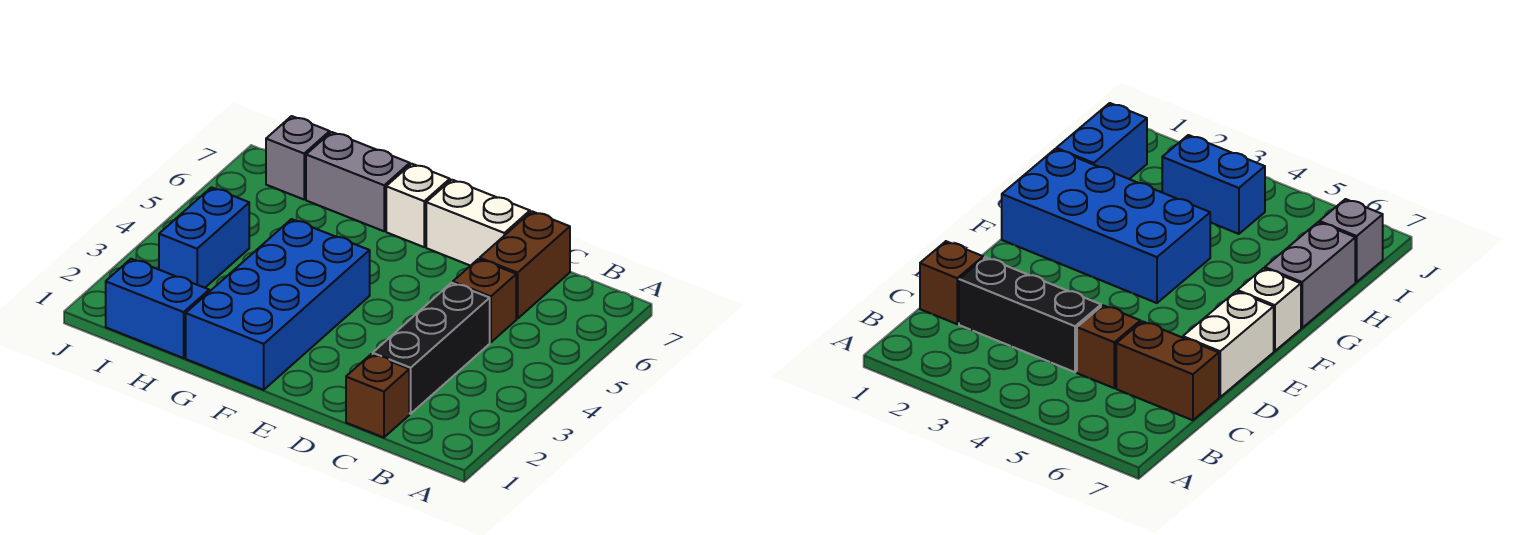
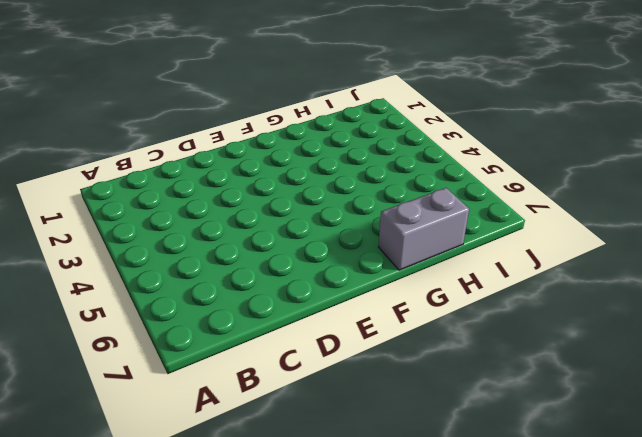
none -> brown brick C1 level 1
none -> black brick C2:C4 level 1

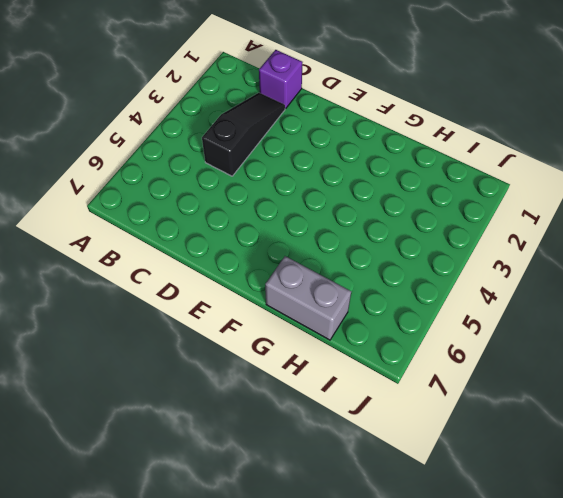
purple brick C1 level 1 -> brown brick C1 level 1
black slope C2:C4 level 1 top 4 -> black brick C2:C4 level 1
none -> brown brick C5 level 1
none -> brown brick C6:C7 level 1

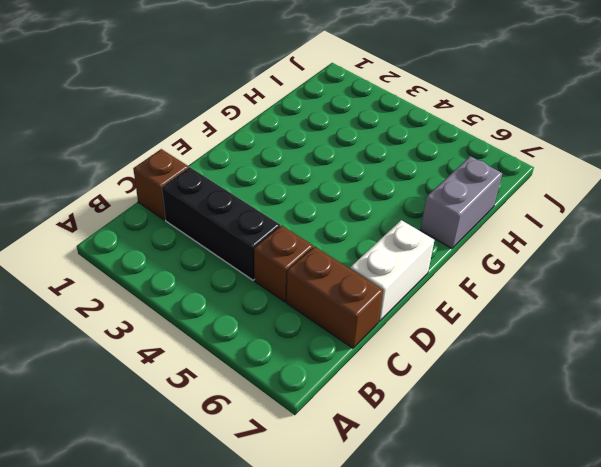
none -> blue brick F1:G4 level 1
none -> white brick F7 level 1

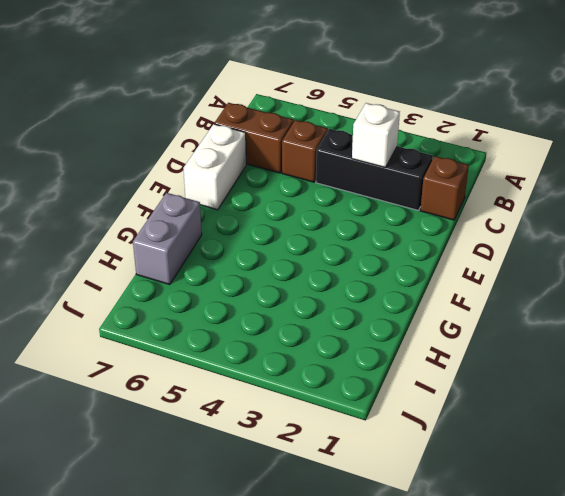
white brick C3 level 2 -> white brick F7 level 1
none -> blue brick F1:G4 level 1
none -> blue brick H1:I1 level 1

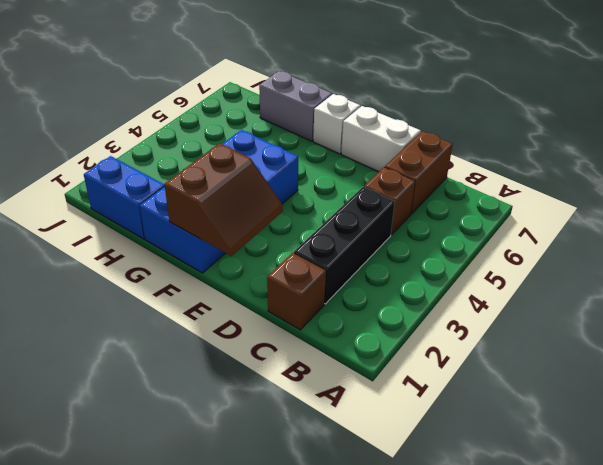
brown slope E1:F2 level 2 top F -> none
none -> blue brick I3:I4 level 1
none -> grey brick I7 level 1

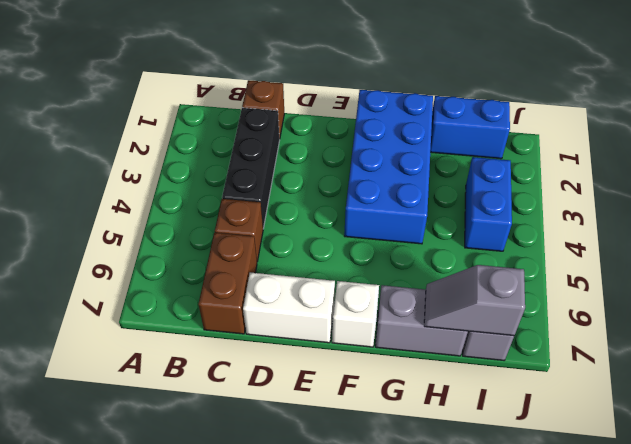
grey slope H7:I7 level 2 top I -> none

